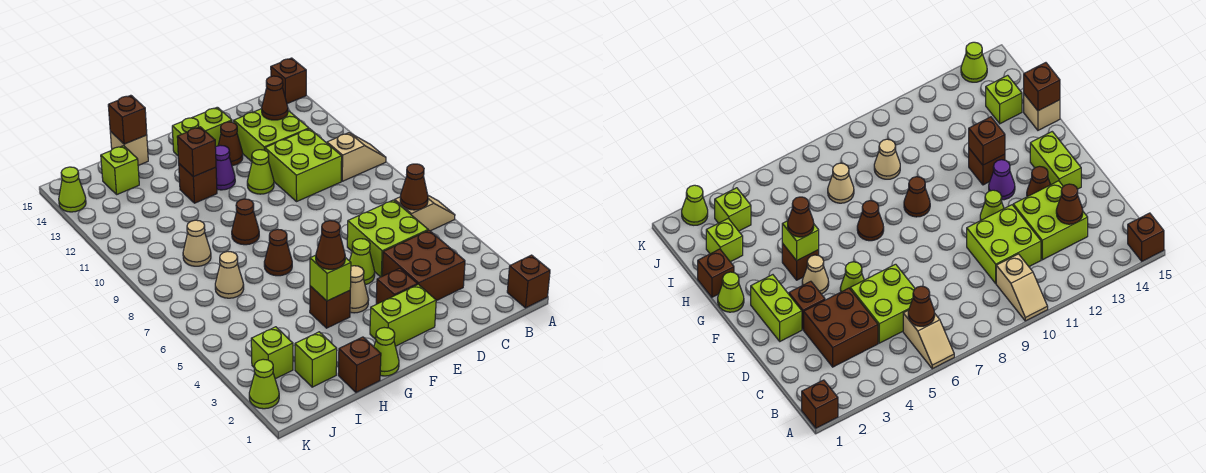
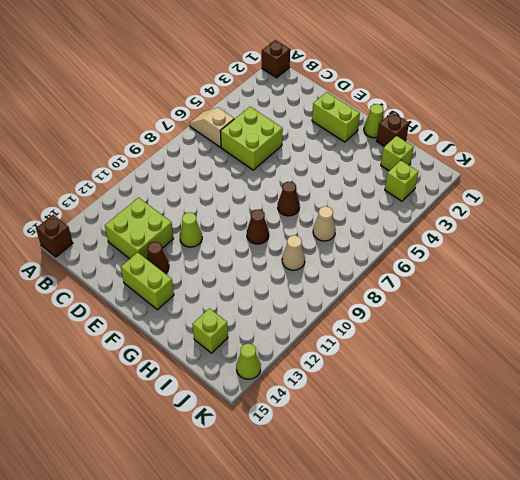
none -> tan slope A10:B10 level 1 top B
none -> brown brick C3:D4 level 1
none -> lime brick C10:D11 level 1
none -> brown brick E3 level 1

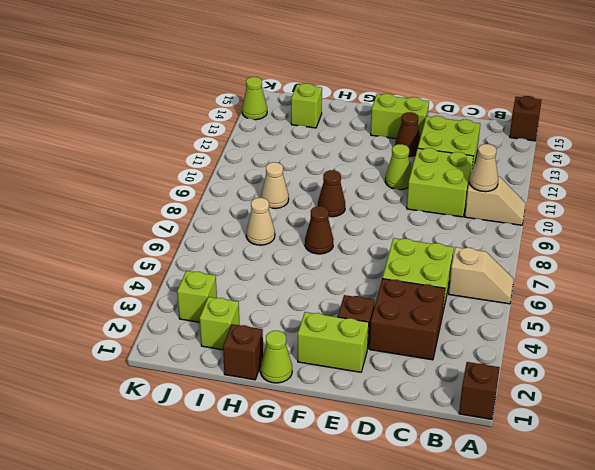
tan cone B10 level 2 -> tan cone F4 level 1
none -> lime cone E5 level 1
none -> purple cone F12 level 1
none -> brown brick G4 level 1
none -> brown brick G12 level 1

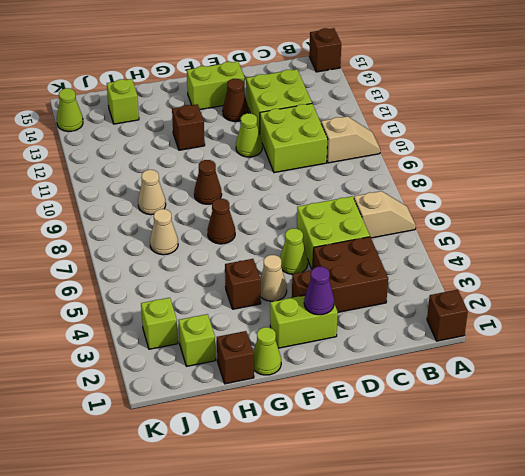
purple cone E2 level 2 -> purple cone F12 level 1
none -> tan brick H15 level 1
none -> lime cone K2 level 1
none -> brown cone B6 level 2
none -> brown cone C13 level 2

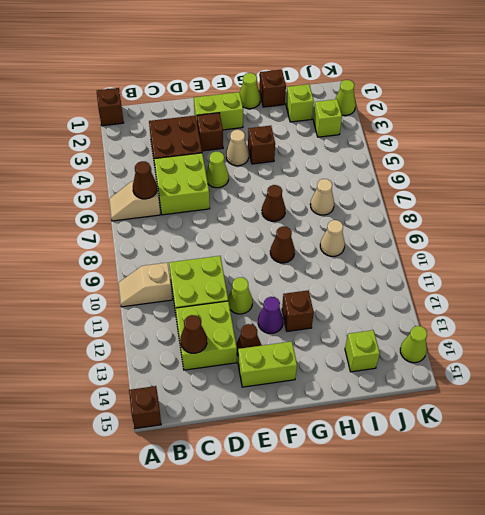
none -> tan brick H15 level 1
none -> lime brick G4 level 2
none -> brown brick G12 level 2
none -> brown brick H15 level 2

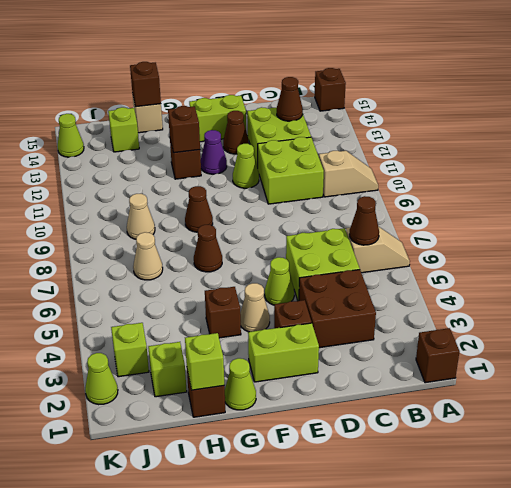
lime brick H1 level 2 -> lime brick G4 level 2
none -> brown cone G4 level 3

